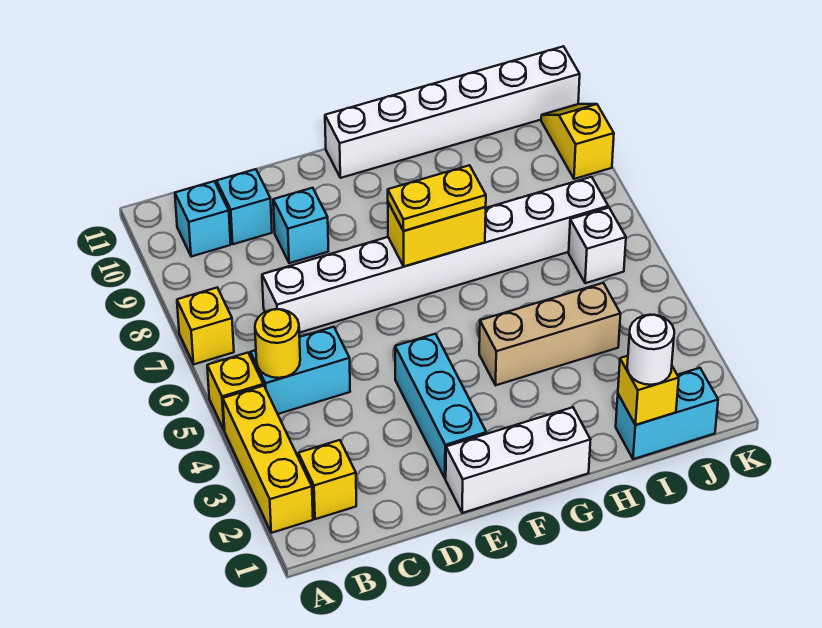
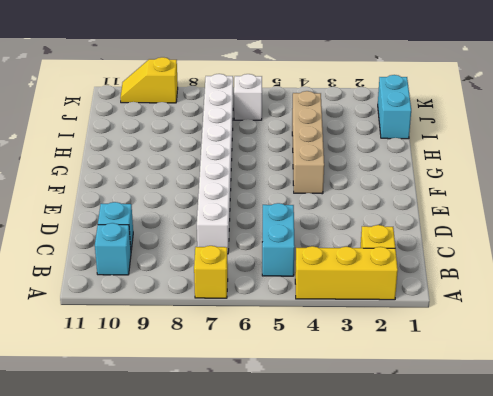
tan brick F4:I4 level 1 -> tan brick G4:I4 level 1
none -> yellow brick A5 level 1
none -> cyan brick D9 level 1
none -> white brick E1:G1 level 1

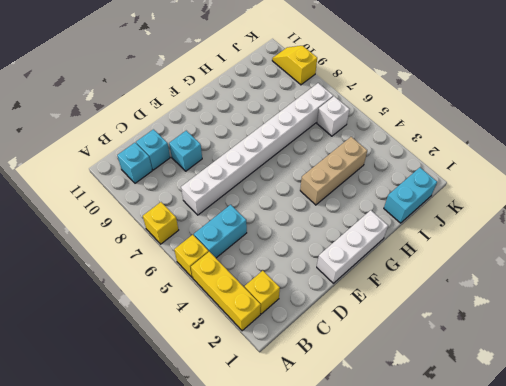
none -> cyan brick E2:E4 level 1
none -> white brick F11:K11 level 1
none -> yellow round brick B5 level 2

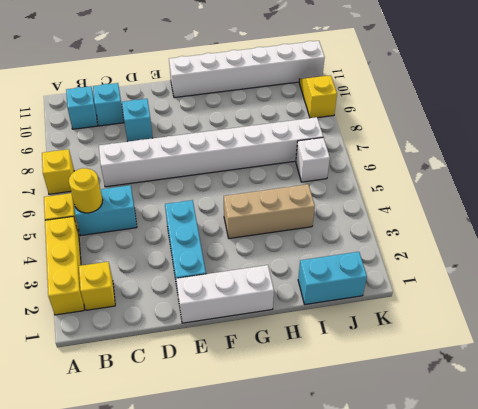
none -> yellow brick F7:G7 level 2
none -> yellow brick I1 level 2
none -> yellow plate F7:G7 level 3

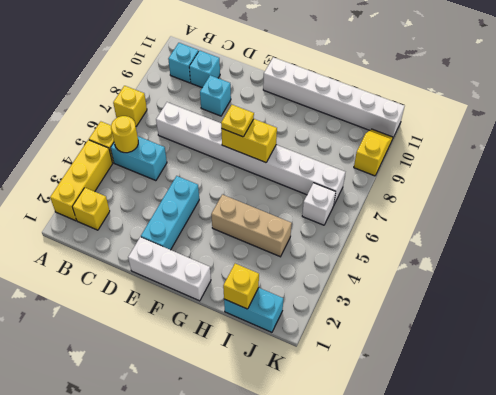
yellow plate F7 level 3 -> yellow plate F7:G7 level 3
none -> white round brick I1 level 3

